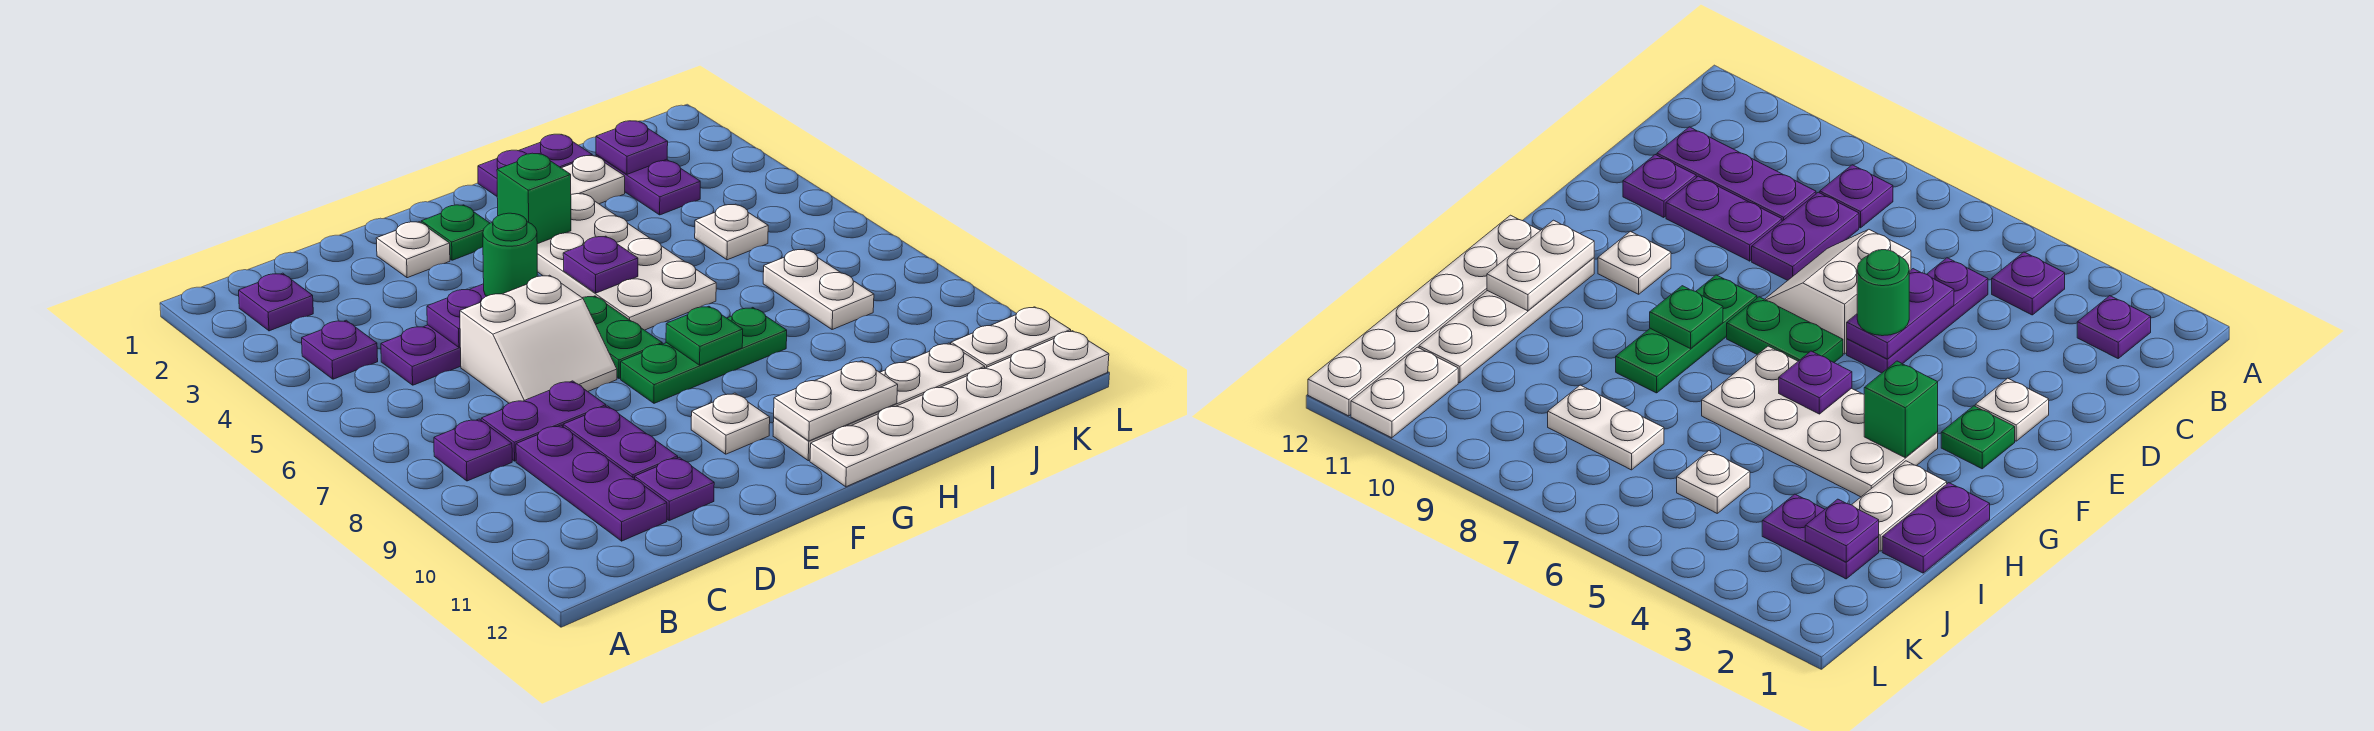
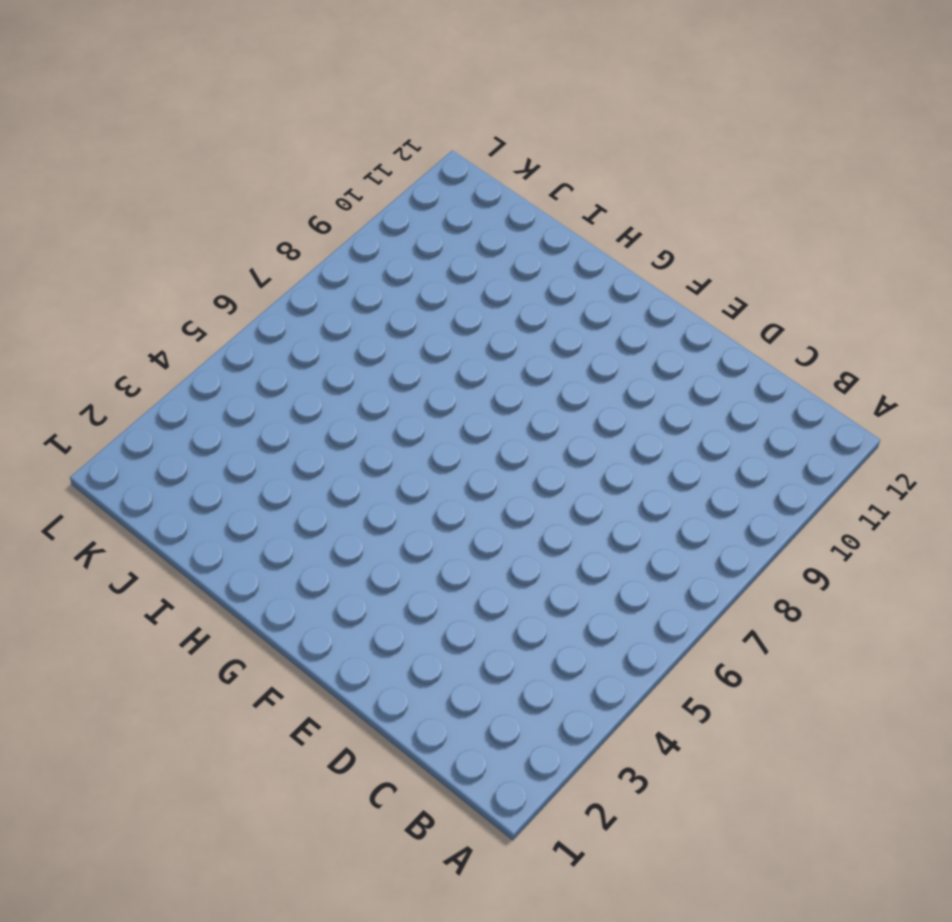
none -> purple plate B2 level 1
none -> purple plate B4 level 1
none -> purple plate B8 level 1
none -> purple plate C5:E5 level 1

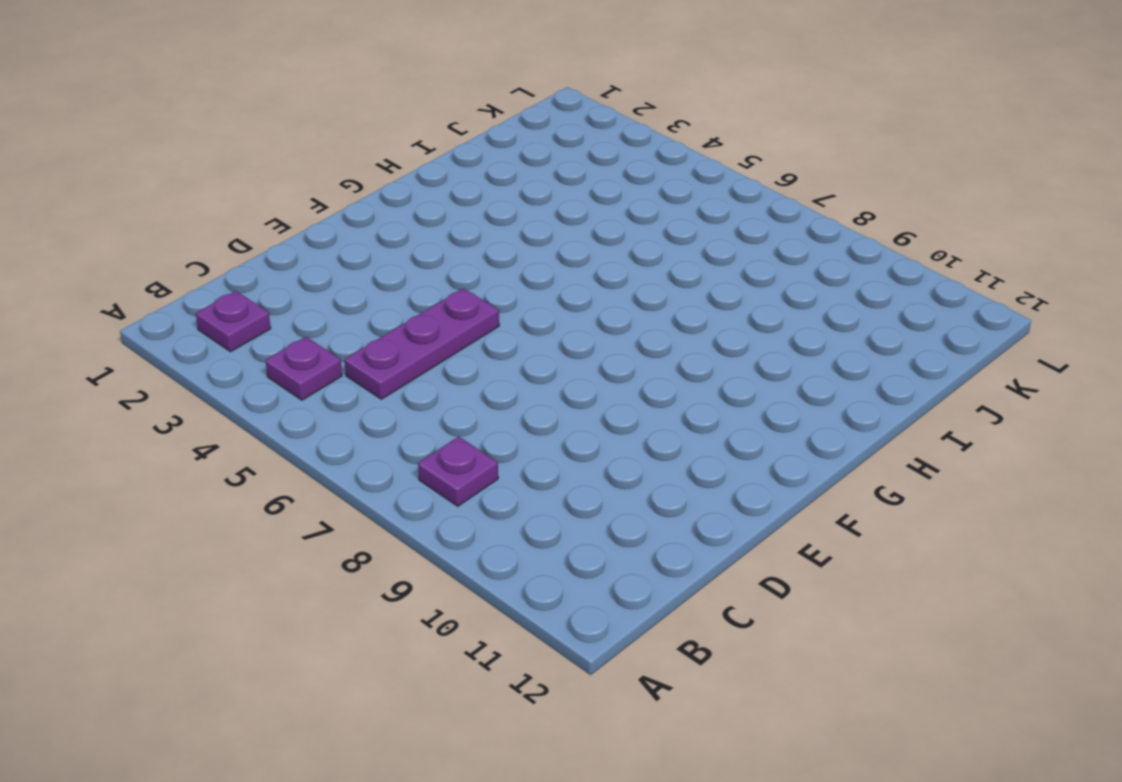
none -> purple plate C8:D8 level 1
none -> purple plate C9:C11 level 1
none -> white slope D6:E7 level 1 top 6
none -> purple plate D9:D10 level 1

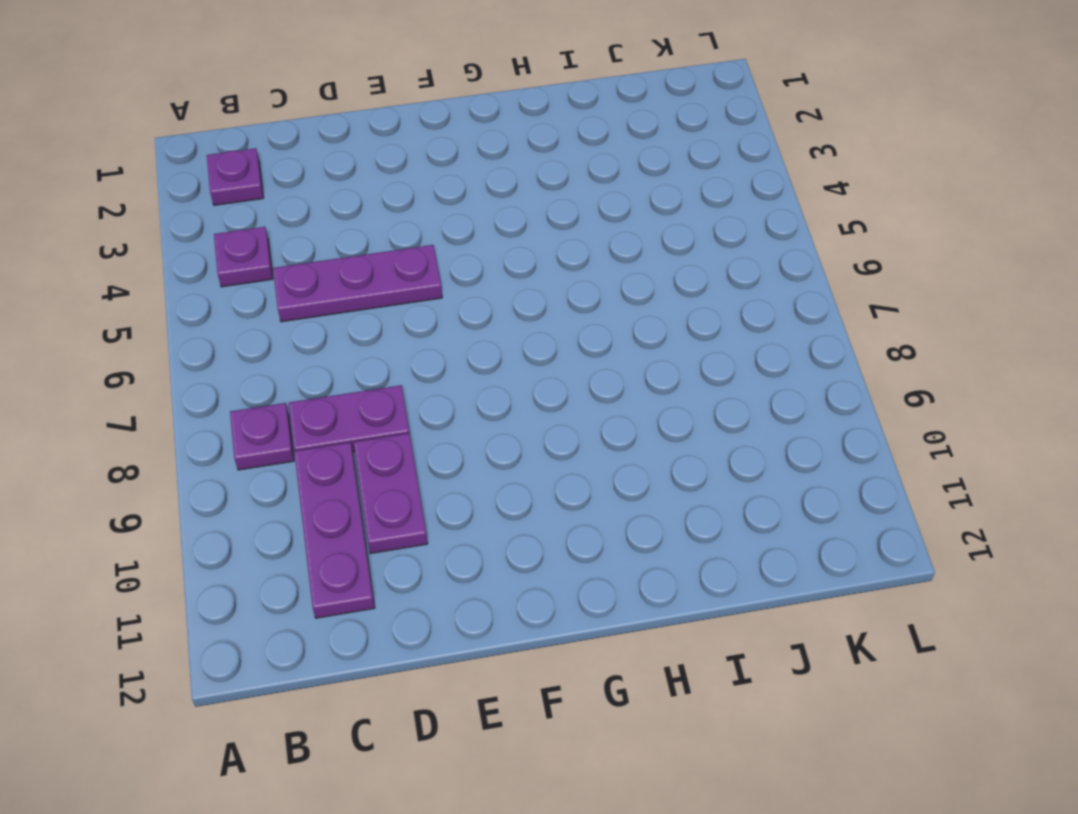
none -> white slope D6:E7 level 1 top 6
none -> purple plate D11 level 1
none -> white plate E2 level 1
none -> green plate F2 level 1

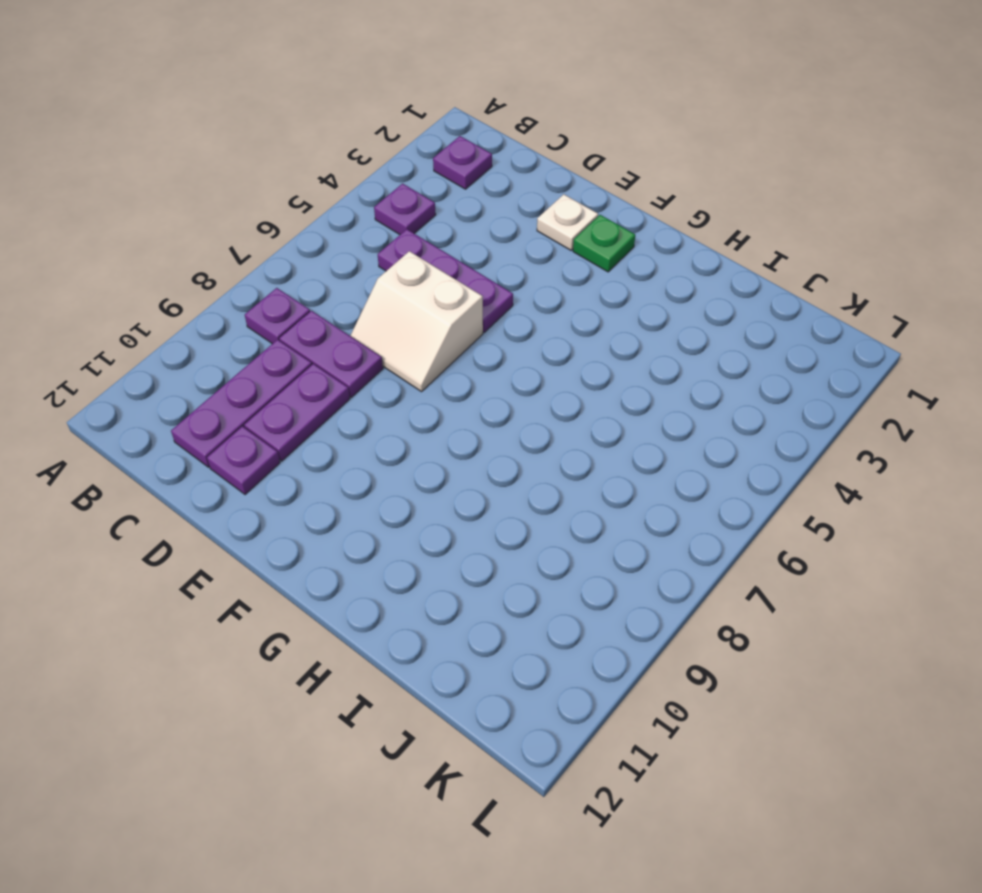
none -> green plate F6:F7 level 1
none -> green plate F8:H8 level 1
none -> white plate F10 level 1
none -> white plate G3:H6 level 1

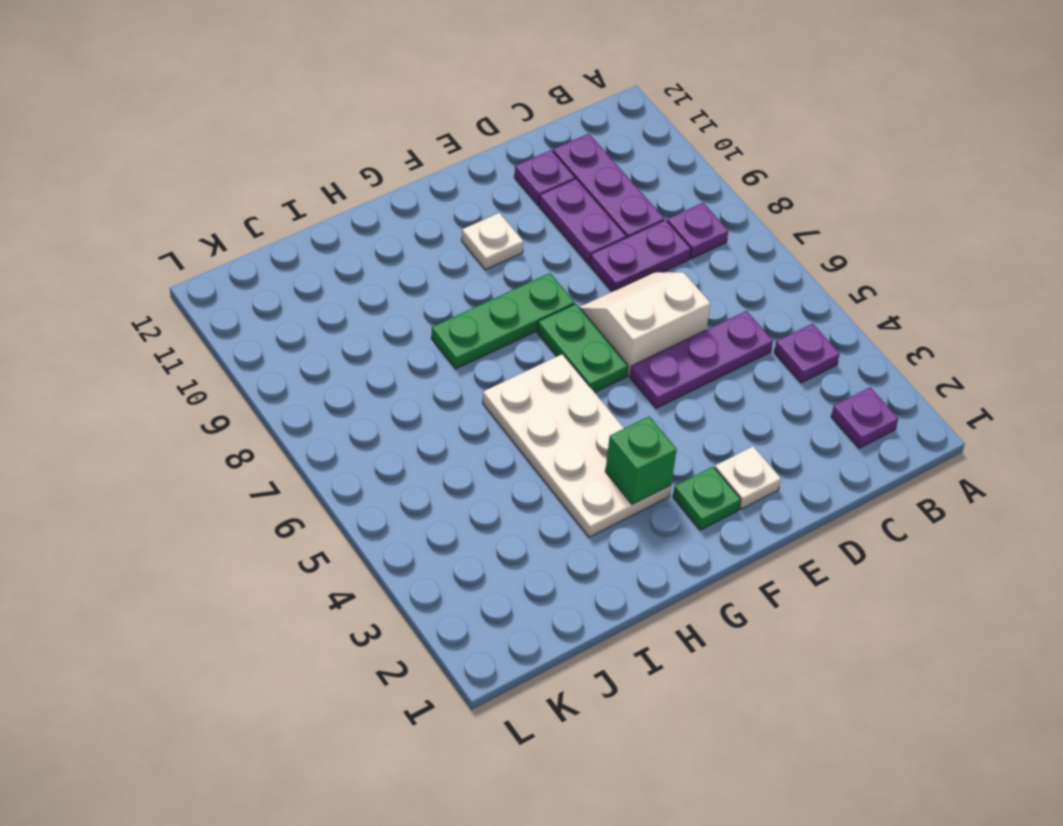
none -> white plate G11:J11 level 1
none -> white plate G12:L12 level 1
none -> purple plate H1:I1 level 1
none -> white plate H2:I2 level 1

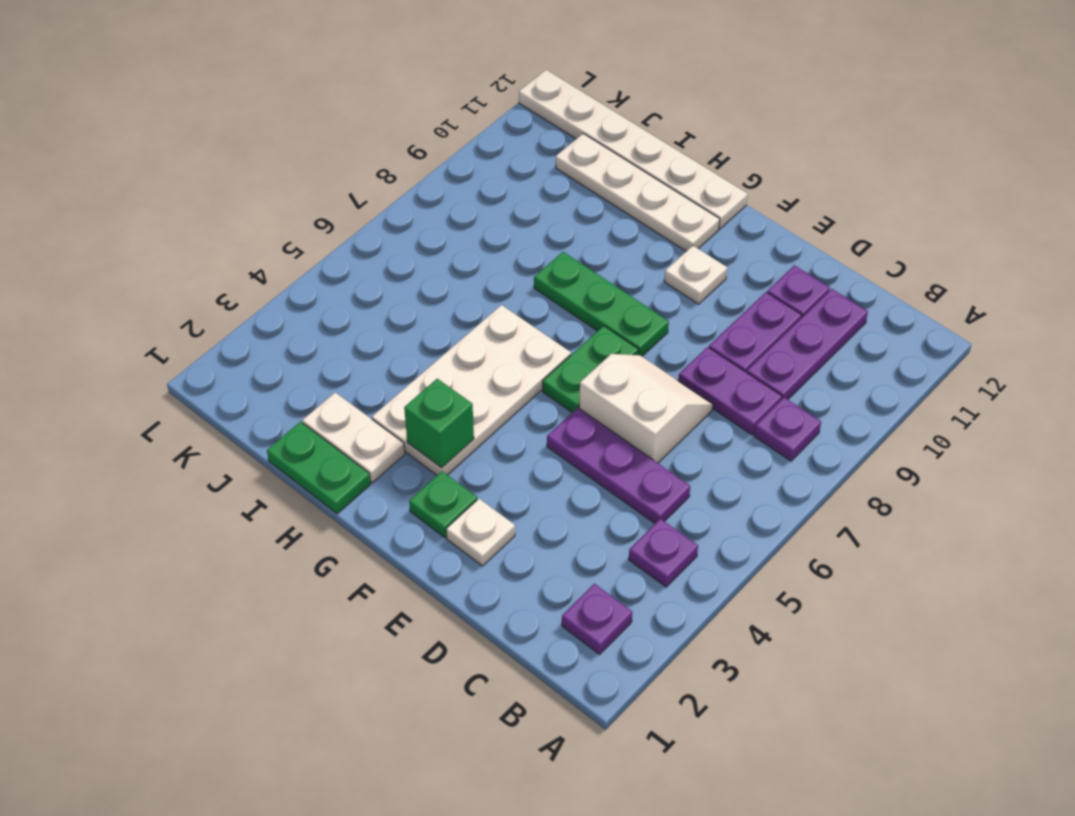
green plate H1:I1 level 1 -> purple plate H1:I1 level 1
none -> purple plate J2:J3 level 1
none -> white plate J5 level 1
none -> white plate J7:J8 level 1
none -> white plate K11:L11 level 1

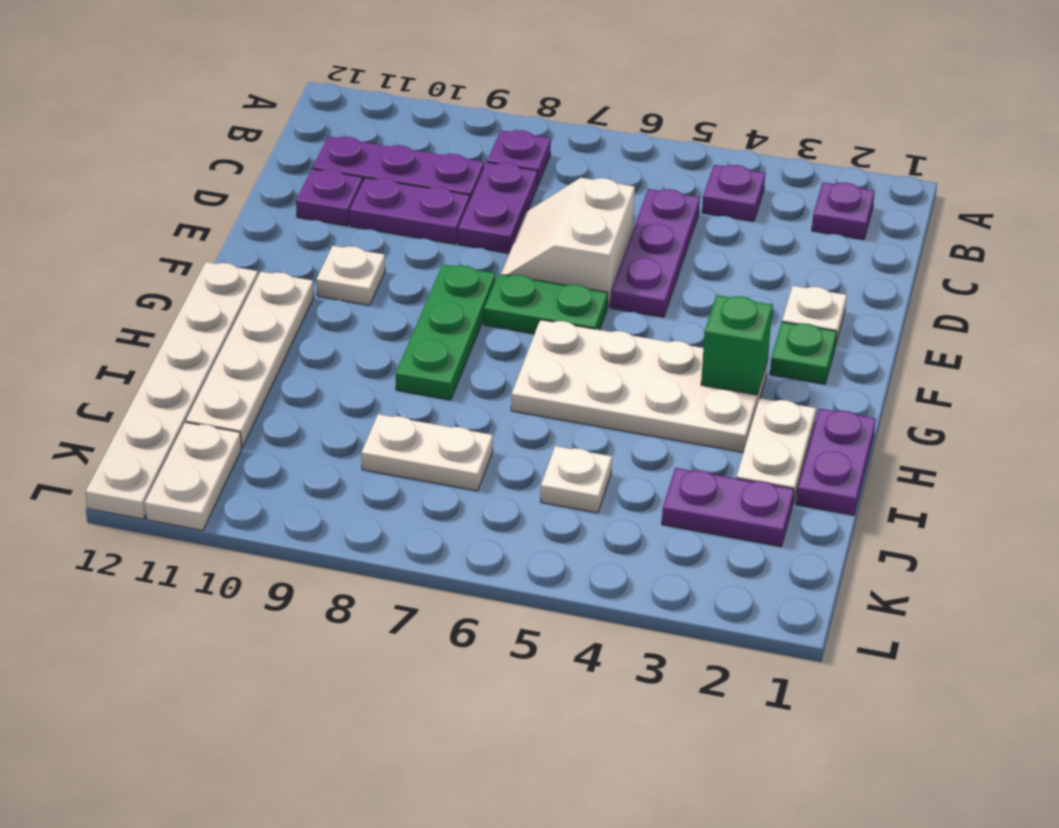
none -> purple plate D5:E5 level 2
none -> purple plate G5 level 2
none -> green plate G8 level 2
none -> white plate G11:H11 level 2

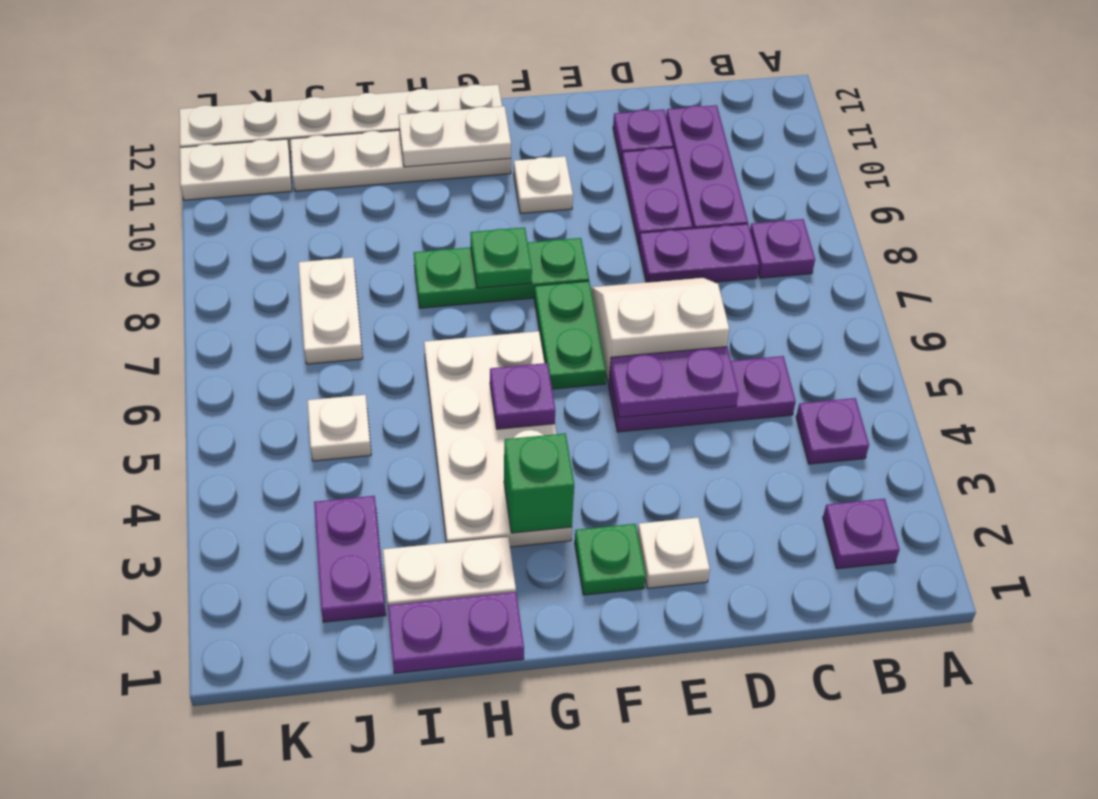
none -> purple plate J2 level 2
none -> green round brick E5 level 3

